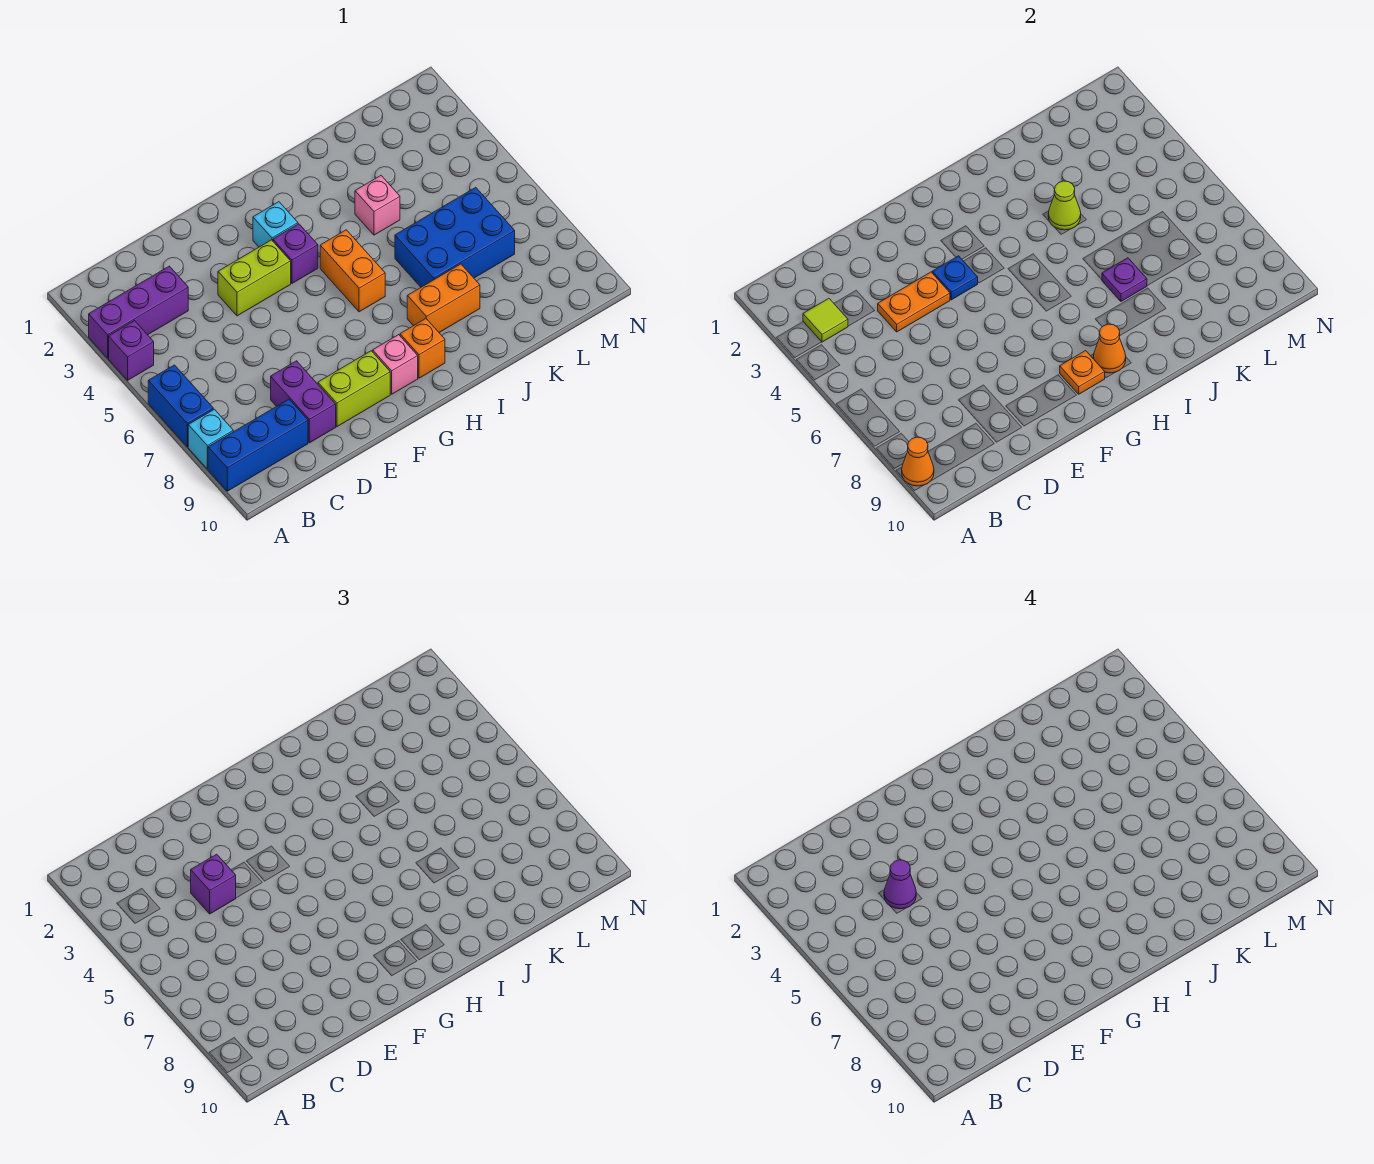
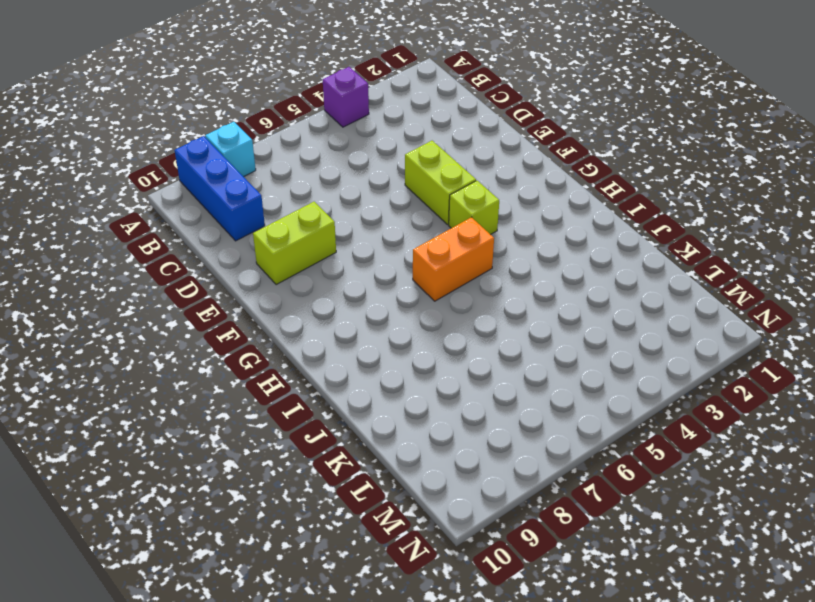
lime brick E8:E9 level 1 -> lime brick E9:F9 level 1
lime brick G4 level 1 -> purple brick G4 level 1
none -> purple brick A3:C3 level 1
none -> blue brick A6:A7 level 1
none -> purple brick D8:D9 level 1

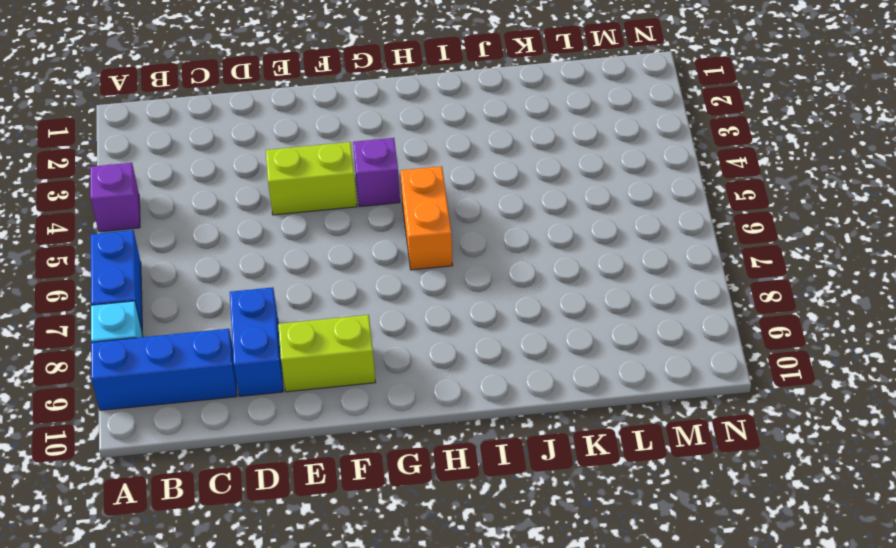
blue brick D8:D9 level 1 -> purple brick D8:D9 level 1
none -> purple brick A3:C3 level 1
none -> cyan brick G3 level 1
none -> pink brick G9 level 1

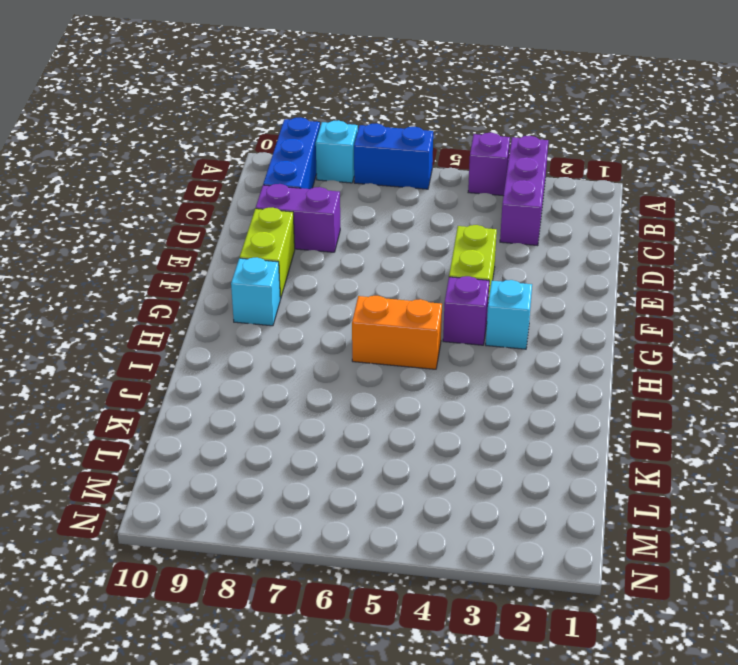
cyan brick G9 level 1 -> pink brick G9 level 1
none -> orange brick H9 level 1
none -> orange brick I8:J8 level 1
none -> pink brick J4 level 1

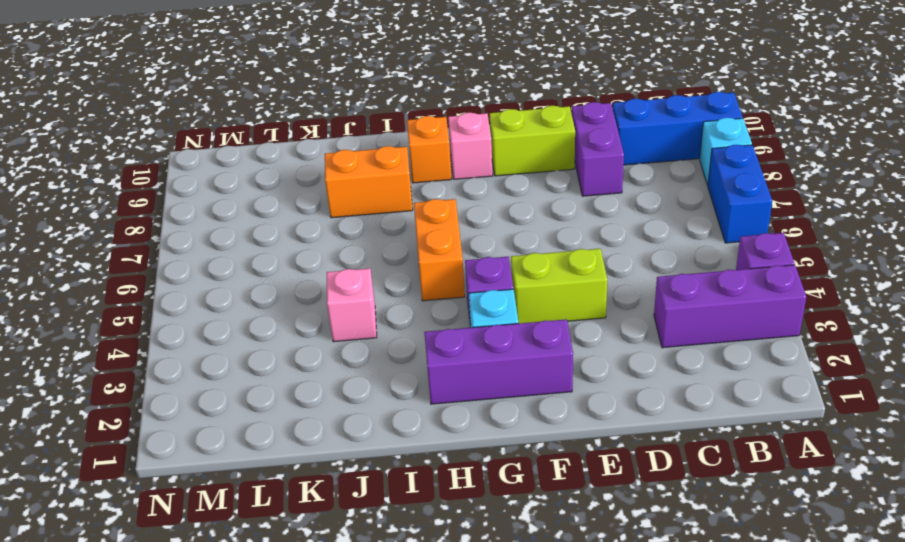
purple brick F2:H2 level 1 -> none
none -> blue brick J6:L7 level 1
none -> orange cone A9 level 2
none -> lime tile B3 level 2

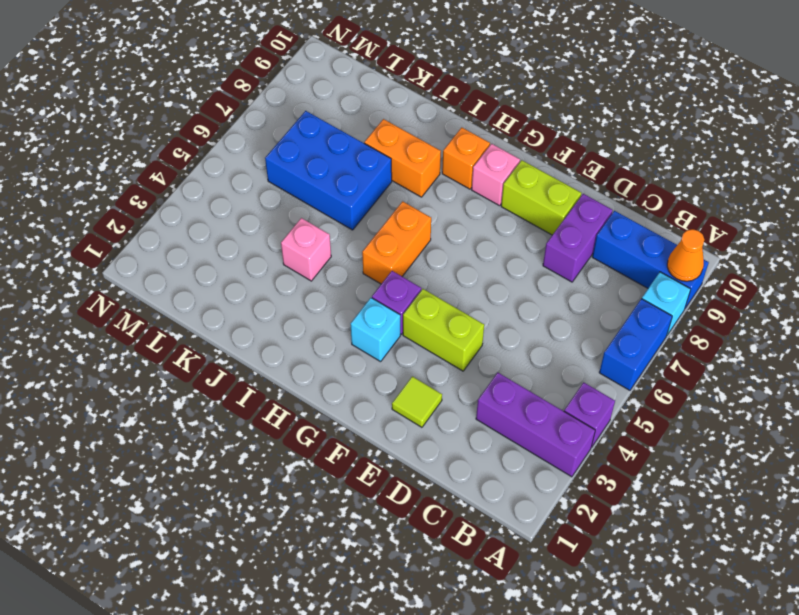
lime tile E2 level 1 -> lime tile B3 level 2
none -> orange plate D4:E4 level 2
none -> blue plate F4 level 2
none -> orange plate G9 level 2

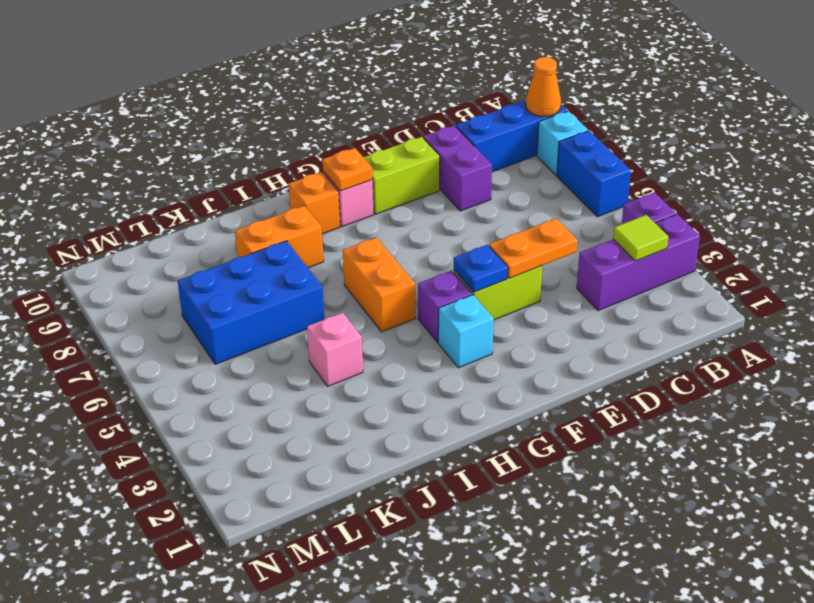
none -> orange cone H9 level 2
none -> lime cone J4 level 2
none -> purple plate J7 level 2

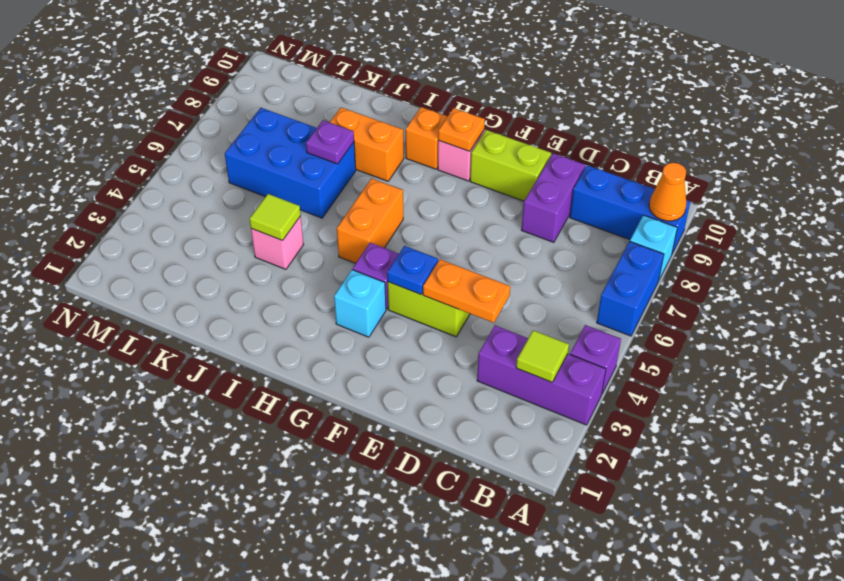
lime tile J4 level 2 -> lime cone J4 level 2
none -> orange cone H9 level 2
none -> purple brick D4 level 3
none -> purple cone D4 level 4

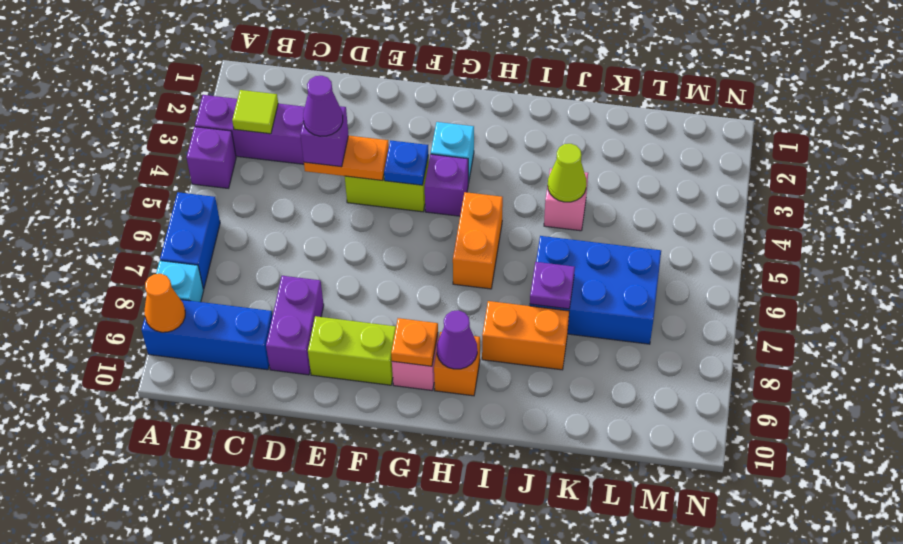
purple cone H9 level 2 -> orange cone H9 level 2

